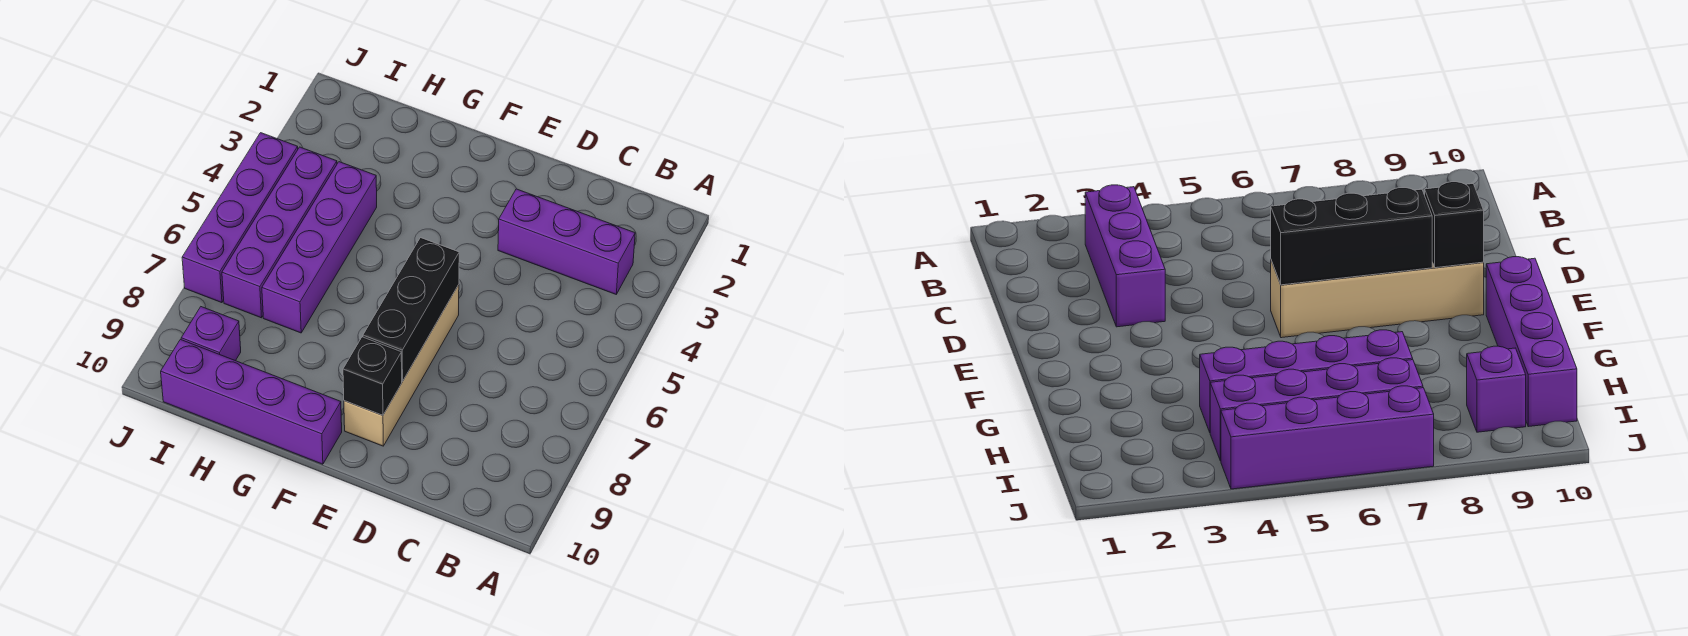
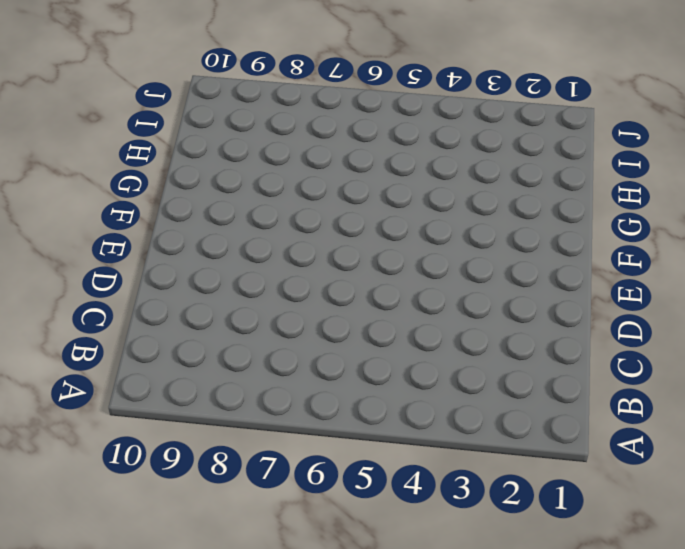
none -> purple brick B3:D3 level 1
none -> tan brick E6:E9 level 1

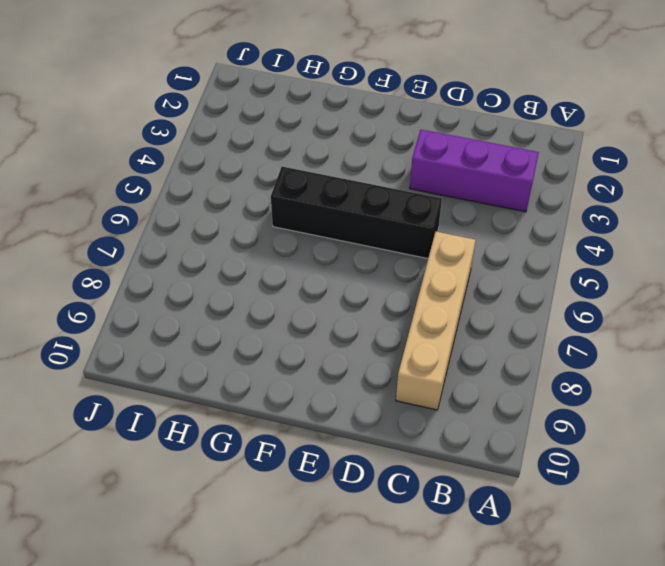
tan brick C6:C9 level 1 -> tan brick E6:E9 level 1
black brick D5:G5 level 1 -> none
none -> purple brick F10:I10 level 1
none -> purple brick H4:H7 level 1

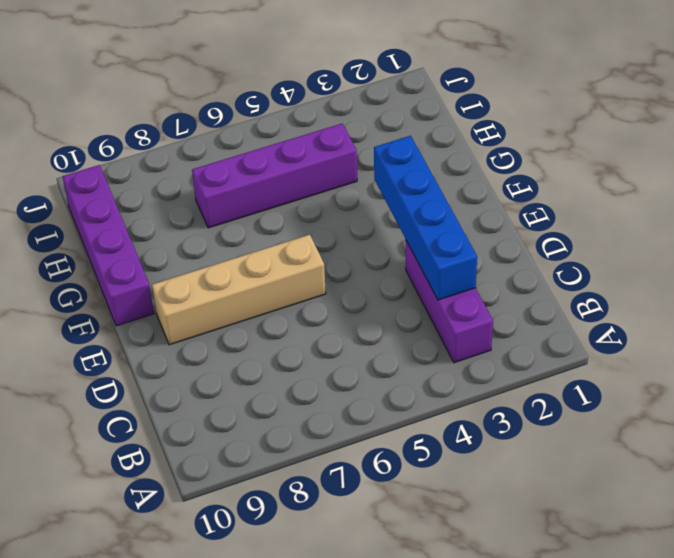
blue brick C3:F3 level 2 -> none
none -> purple brick I4:I7 level 1
none -> purple brick I9 level 1

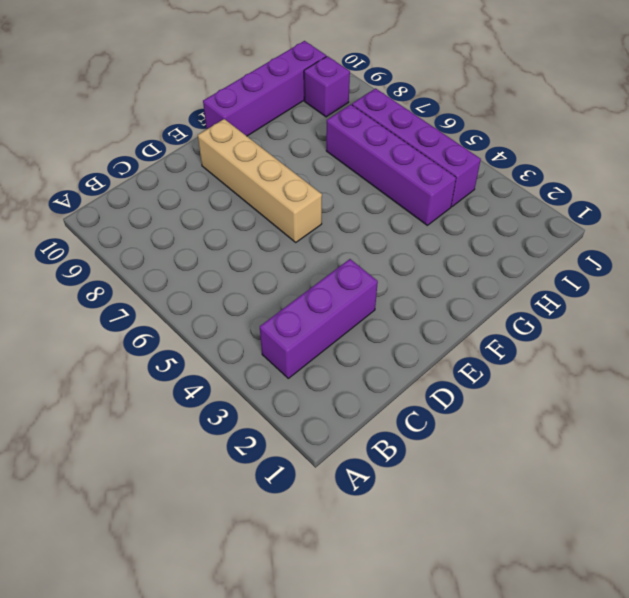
none -> purple brick J4:J7 level 1
none -> black brick E6:E8 level 2

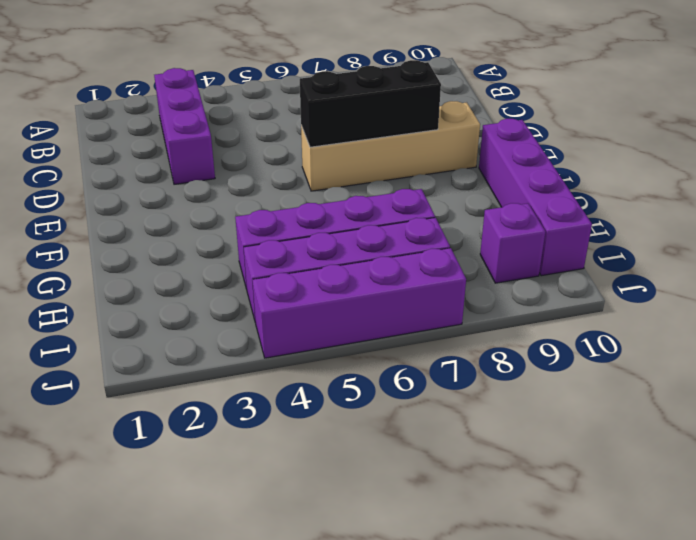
none -> black brick E9 level 2

